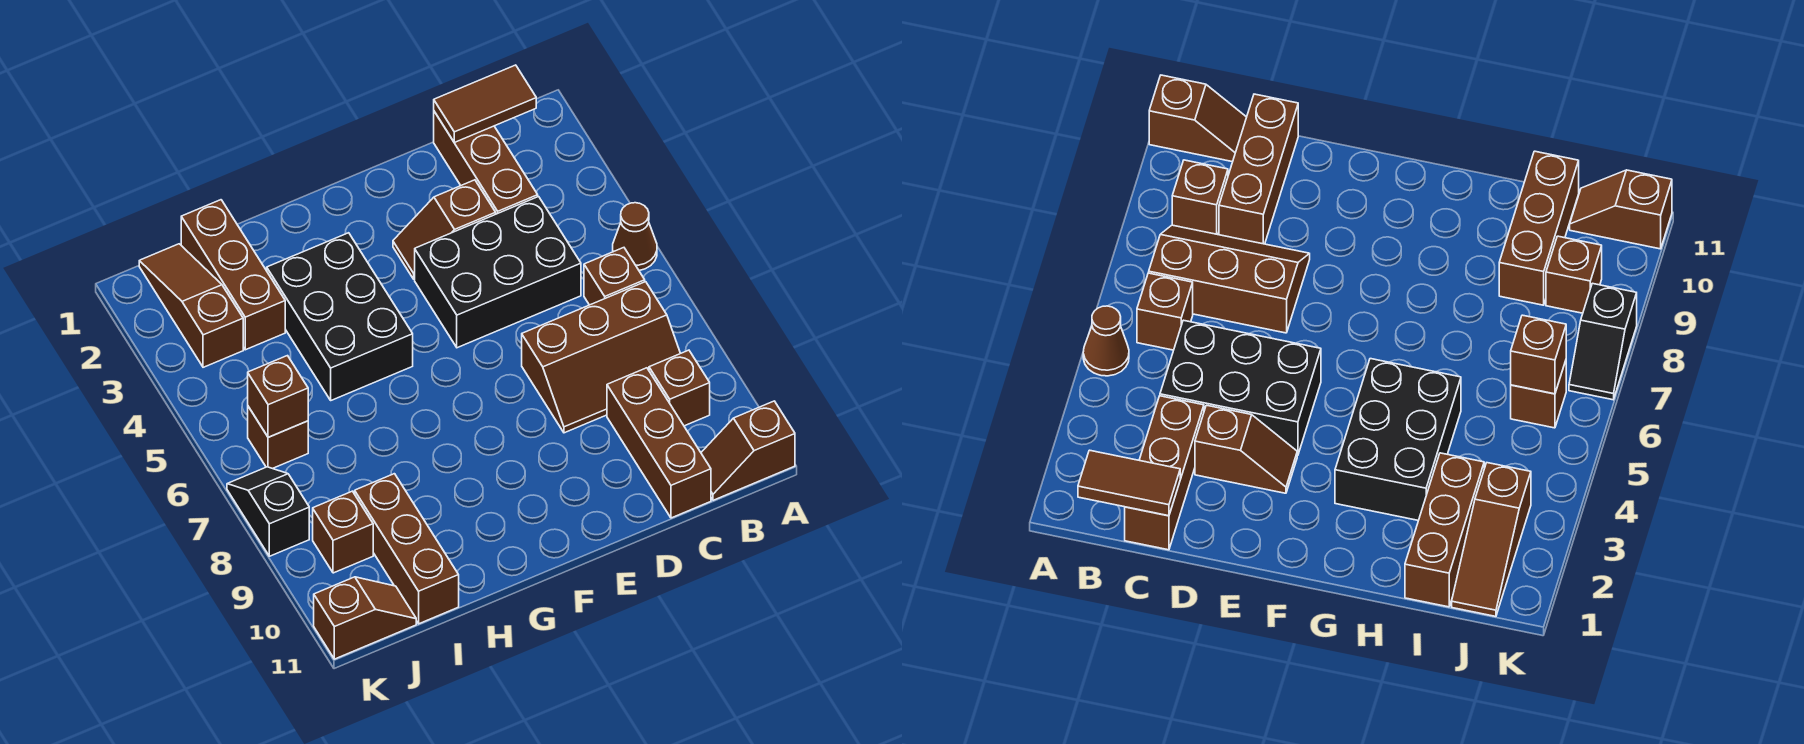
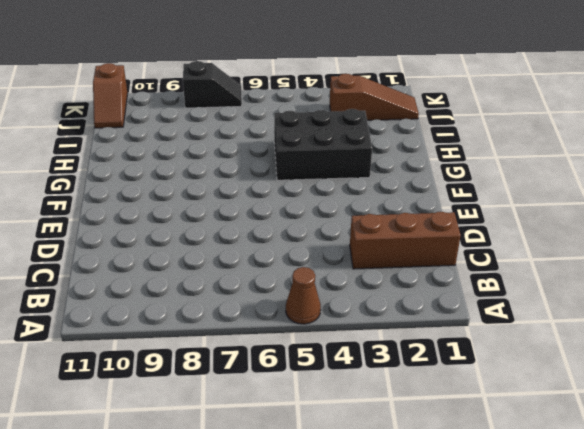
none -> brown slope A11:B11 level 1 top A
none -> brown brick B6 level 1
none -> brown slope B7:D8 level 1 top 7

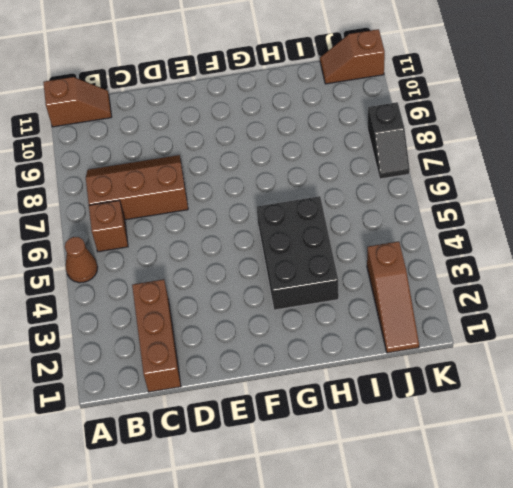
none -> brown brick B9 level 1
none -> black brick C4:E5 level 1
none -> brown brick C9:C11 level 1

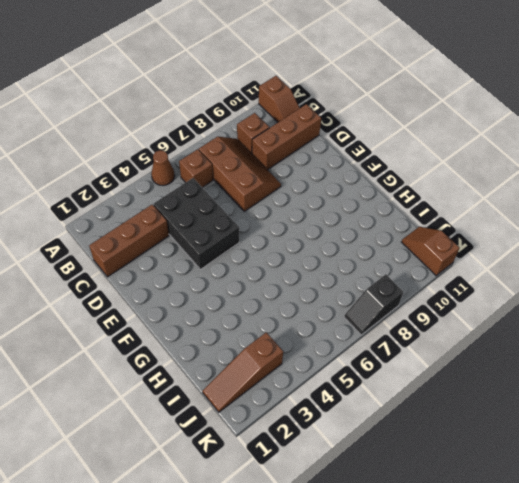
none -> brown slope D3:E3 level 1 top D
none -> black brick G3:H5 level 1
none -> brown brick I1:I3 level 1

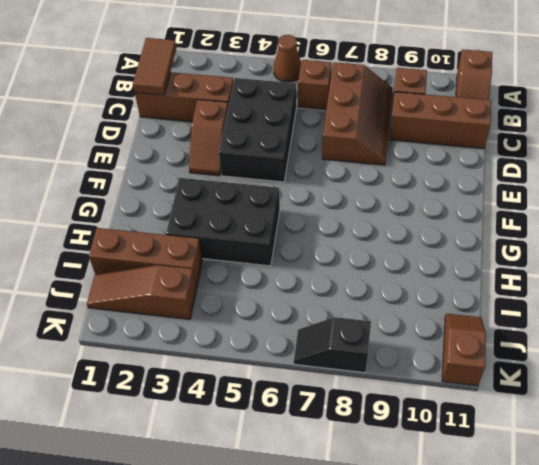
none -> brown brick I9:I11 level 1
none -> brown brick J6 level 1
none -> brown brick J9 level 1

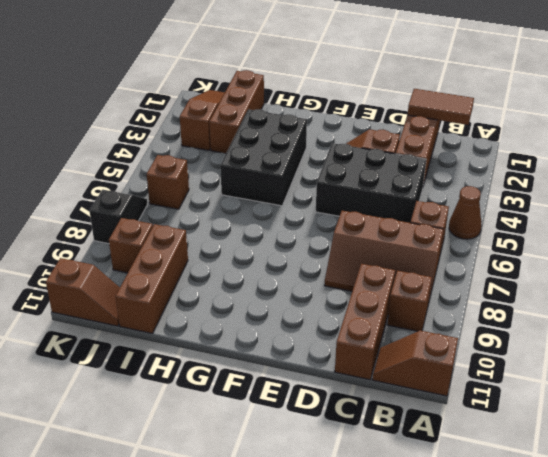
none -> brown brick J6 level 2

